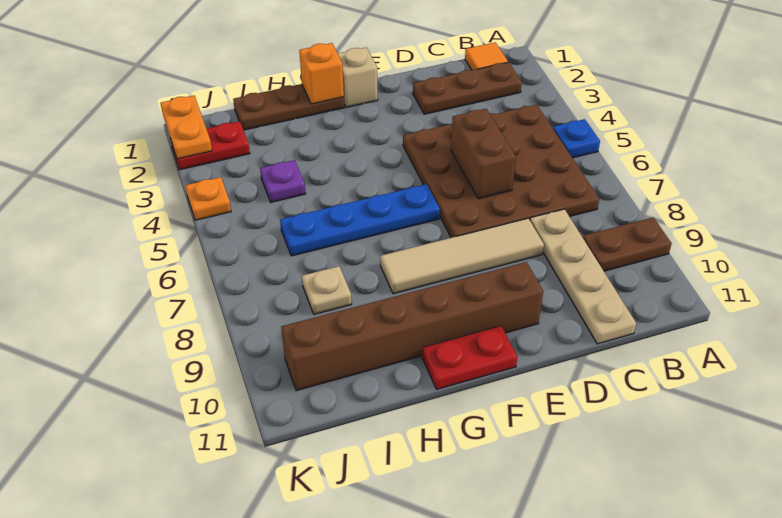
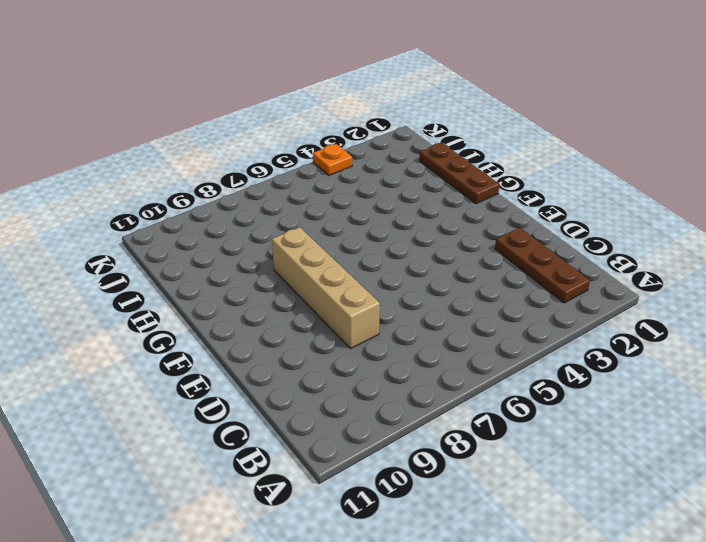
tan brick D8:G8 level 1 -> tan tile D8:G8 level 1
none -> blue plate A5 level 1
none -> brown plate A9:B9 level 1
none -> orange tile B1 level 1

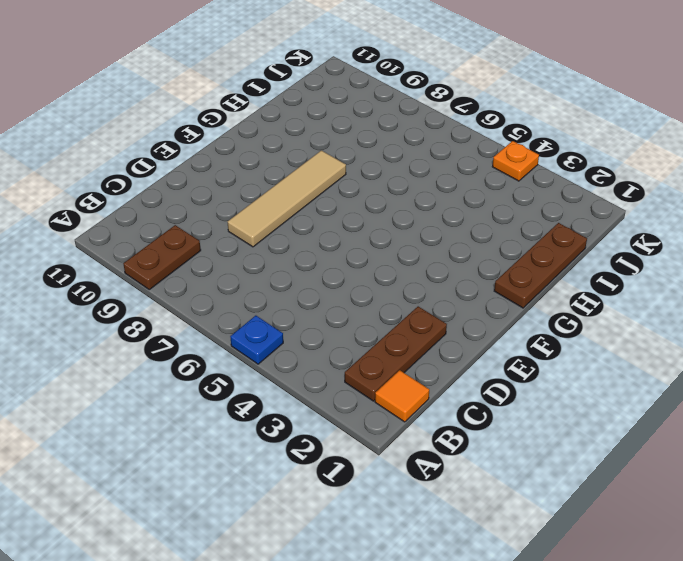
none -> brown plate B4:E7 level 1
none -> tan plate C8:C11 level 1
none -> brown brick E10:J10 level 1

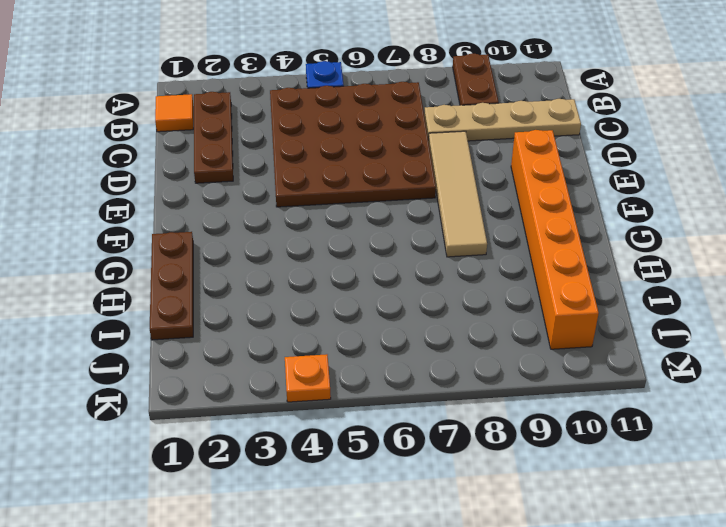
orange brick E10:J10 level 1 -> brown brick E10:J10 level 1
none -> tan brick F1 level 1
none -> blue plate F6:I6 level 1
none -> red plate F11:G11 level 1

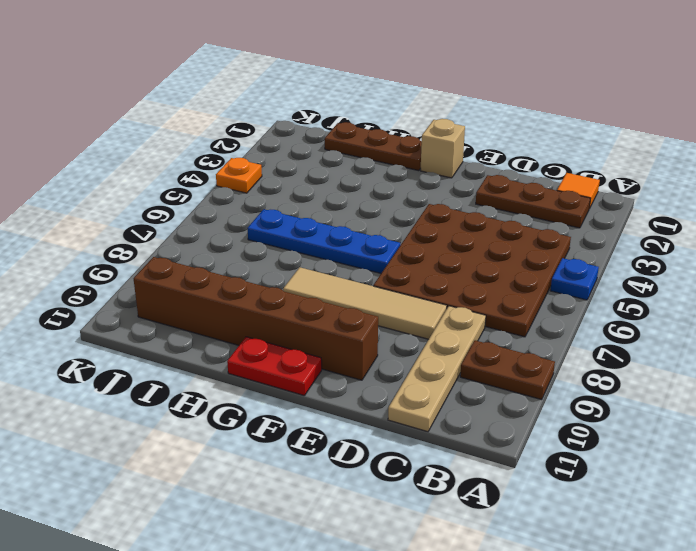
none -> purple plate I4 level 1
none -> tan plate I8 level 1
none -> red plate J2:K2 level 1

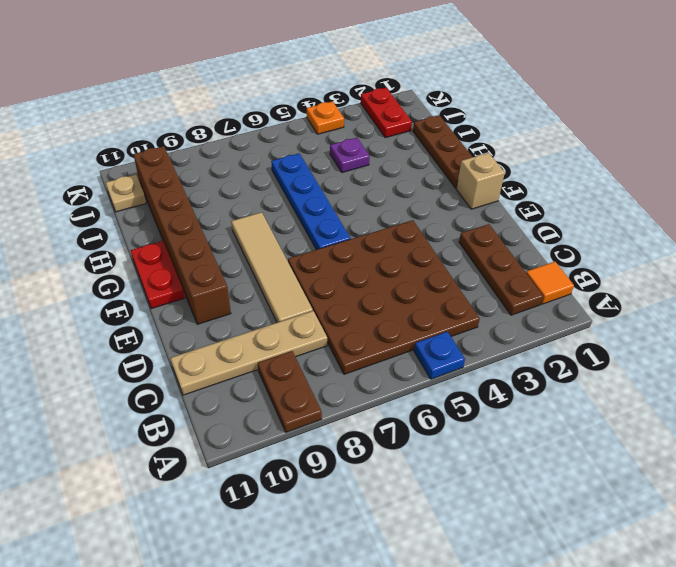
tan plate J11 level 1 -> tan plate I8 level 1
none -> brown brick D5:D6 level 2
none -> orange brick G1 level 2
none -> orange plate K1:K2 level 2

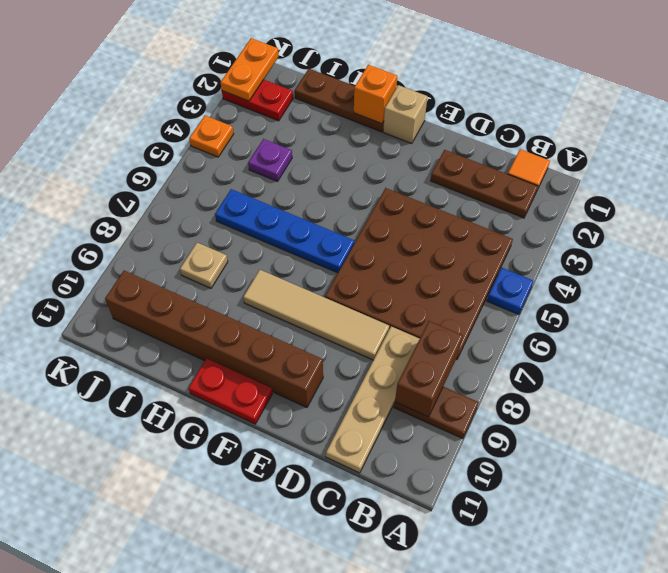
brown brick B8:B9 level 2 -> brown brick D5:D6 level 2

